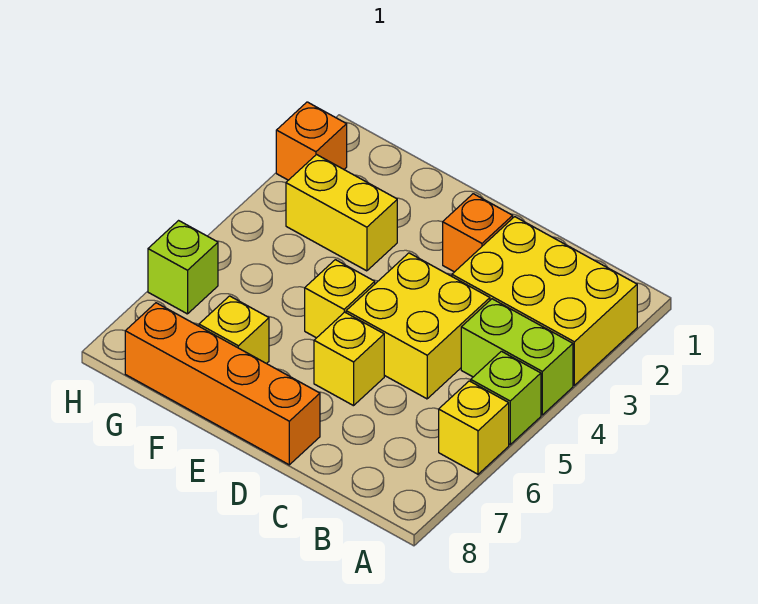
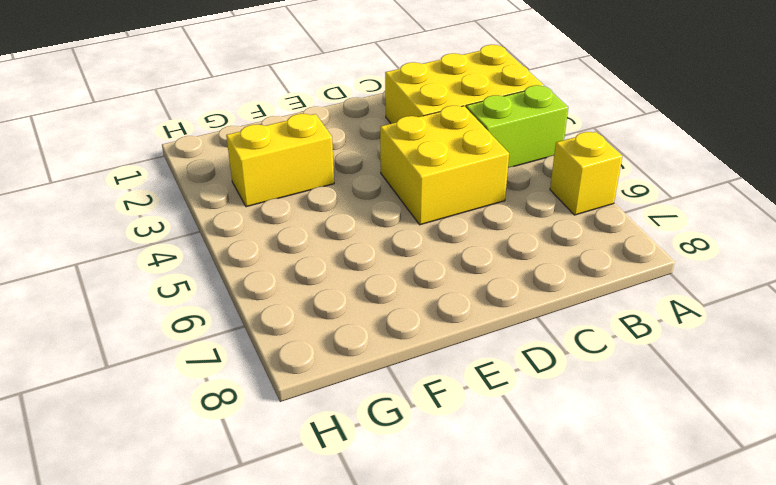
none -> lime brick A5 level 1
none -> orange brick D2 level 1
none -> yellow brick D6 level 1

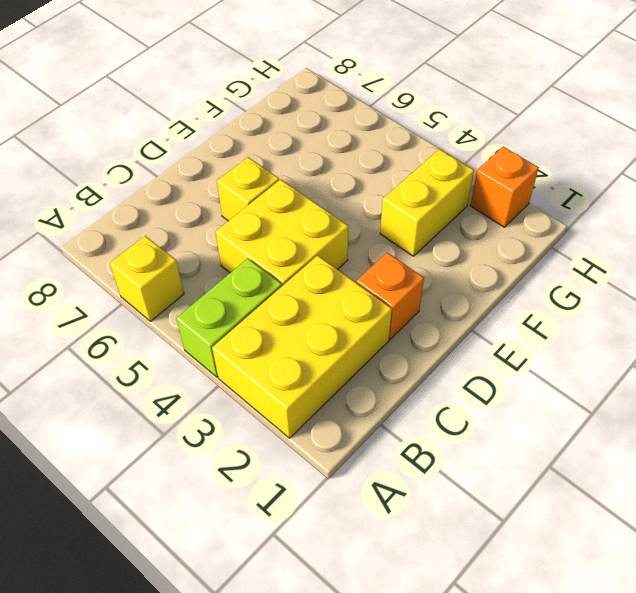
none -> lime brick A5 level 1
none -> orange brick D8:G8 level 1
none -> yellow brick E5 level 1

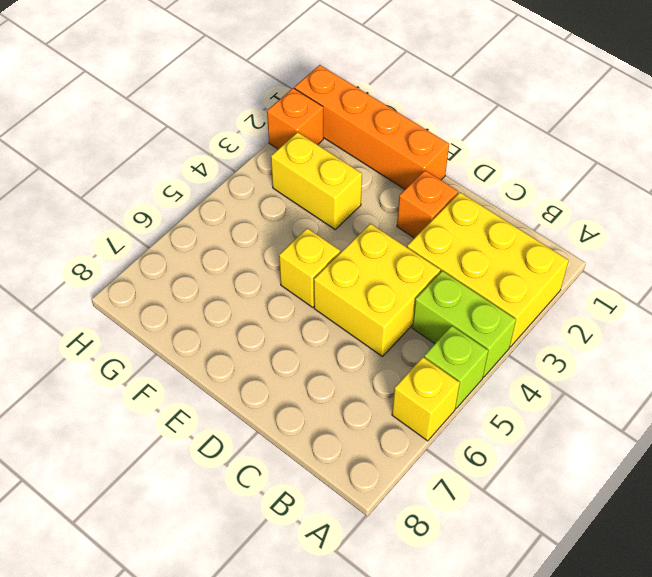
orange brick E1:H1 level 1 -> orange brick D8:G8 level 1
none -> yellow brick D6 level 1
none -> yellow brick F7 level 1
none -> lime brick H6 level 1

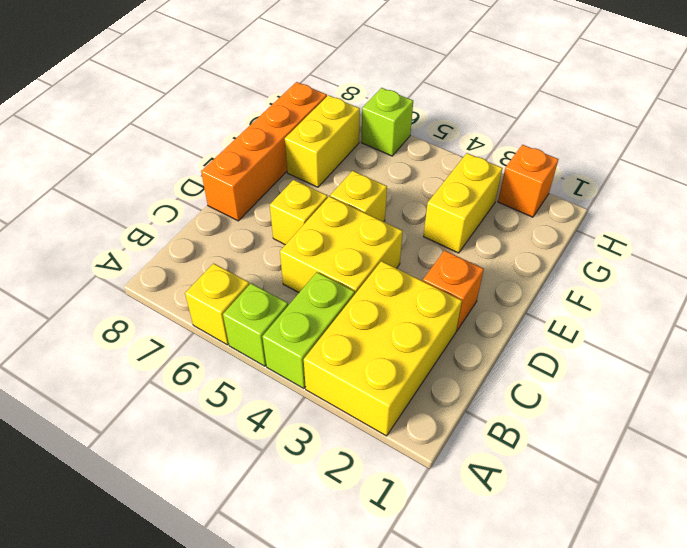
yellow brick F7:G7 level 1 -> yellow brick F7 level 1

